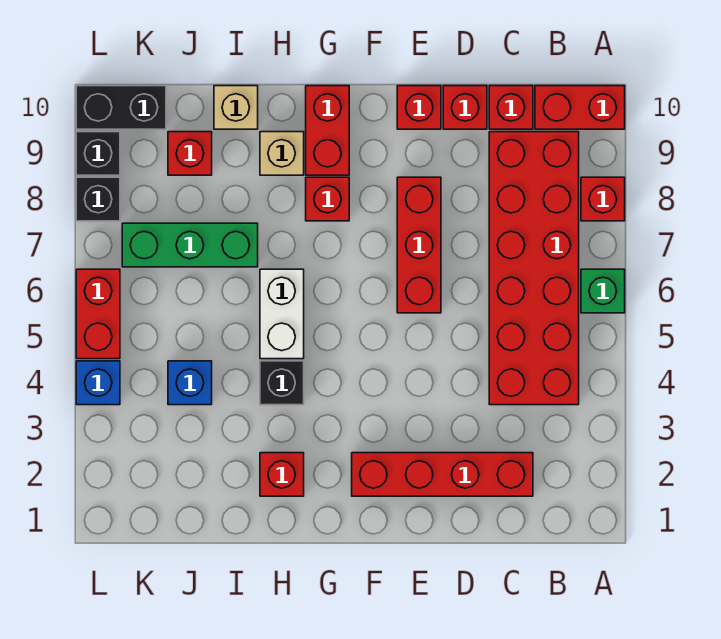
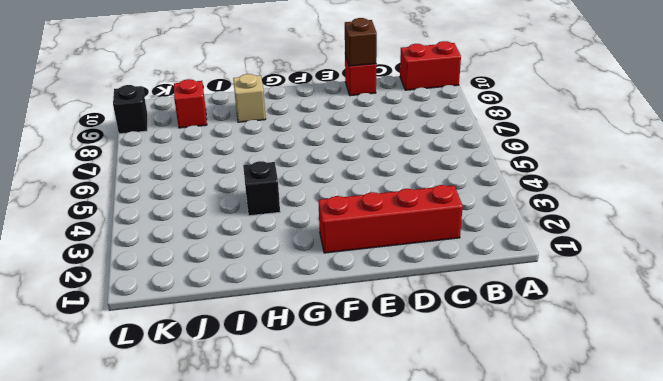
brown brick D10 level 2 -> none
none -> green brick A6 level 1
none -> red brick A8 level 1
none -> red brick B4:C9 level 1

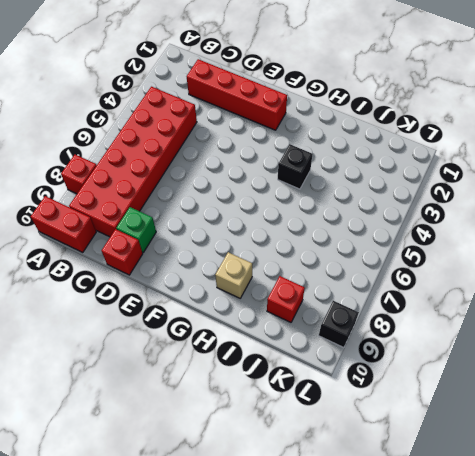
green brick D9 level 1 -> green brick A6 level 1
none -> red brick C10 level 1
none -> red brick E6:E8 level 1
none -> red brick E10 level 1

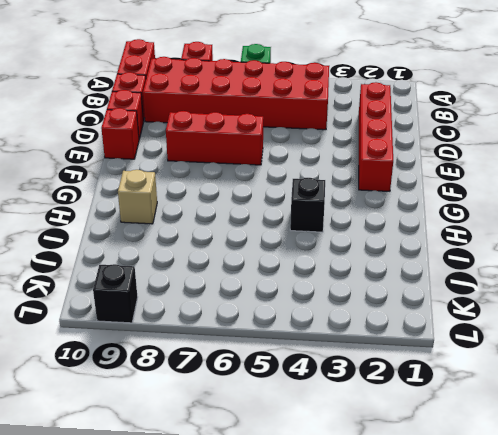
none -> red brick G8 level 1
none -> red brick G9:G10 level 1
none -> red brick H2 level 1

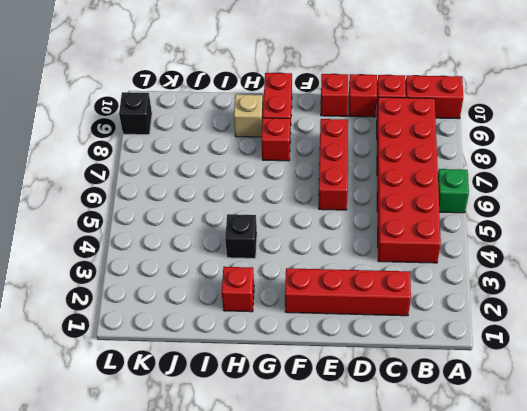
none -> red brick A8 level 1
none -> white brick H5:H6 level 1
none -> green brick I7:K7 level 1

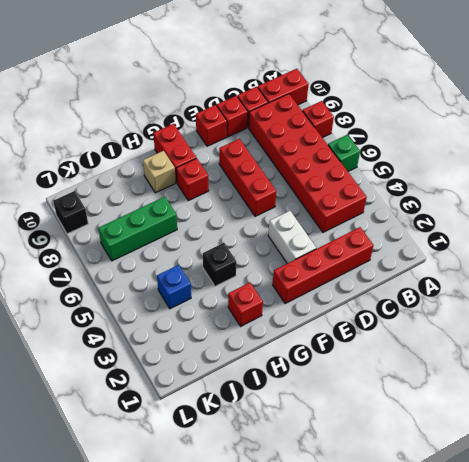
white brick E3:E4 level 1 -> white brick H5:H6 level 1
none -> tan brick I10 level 1
none -> red brick J9 level 1
none -> black brick K10:L10 level 1

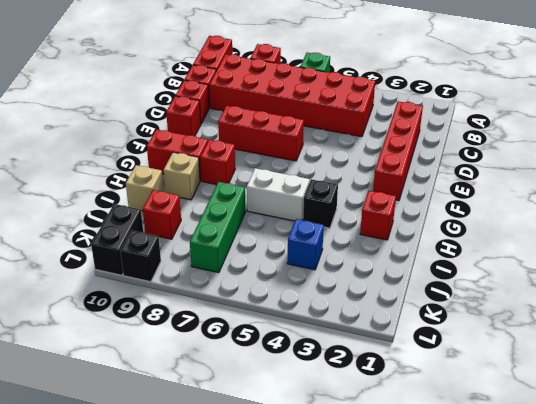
none -> blue brick L4 level 1
none -> red brick L5:L6 level 1
none -> black brick L8 level 1

